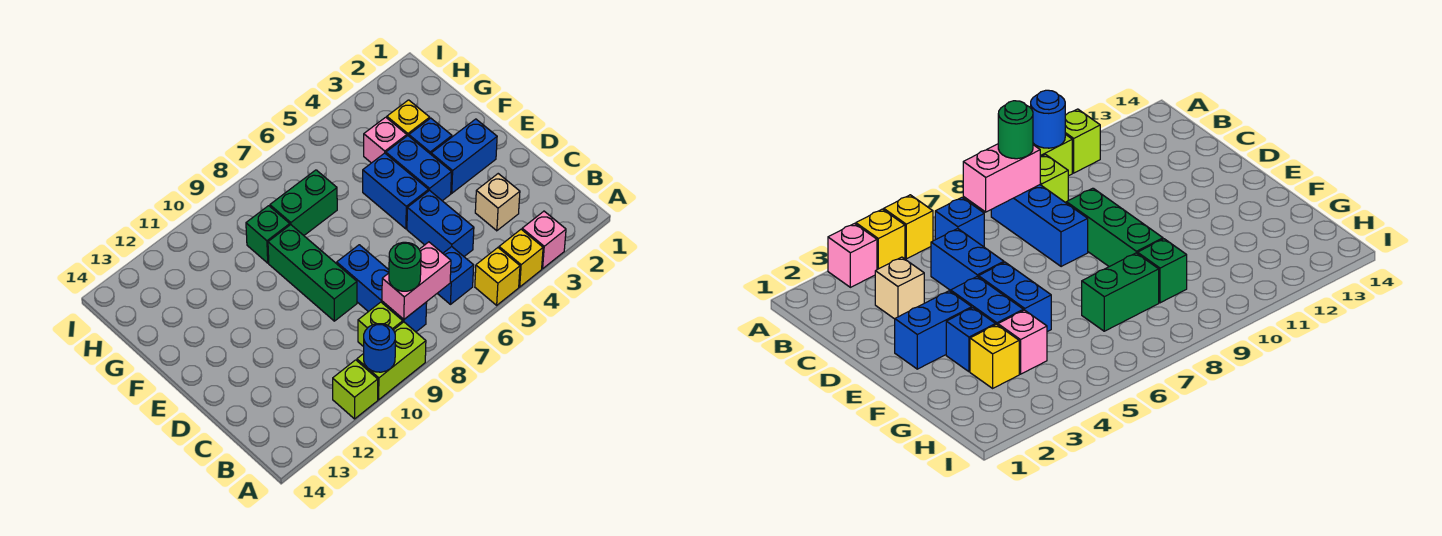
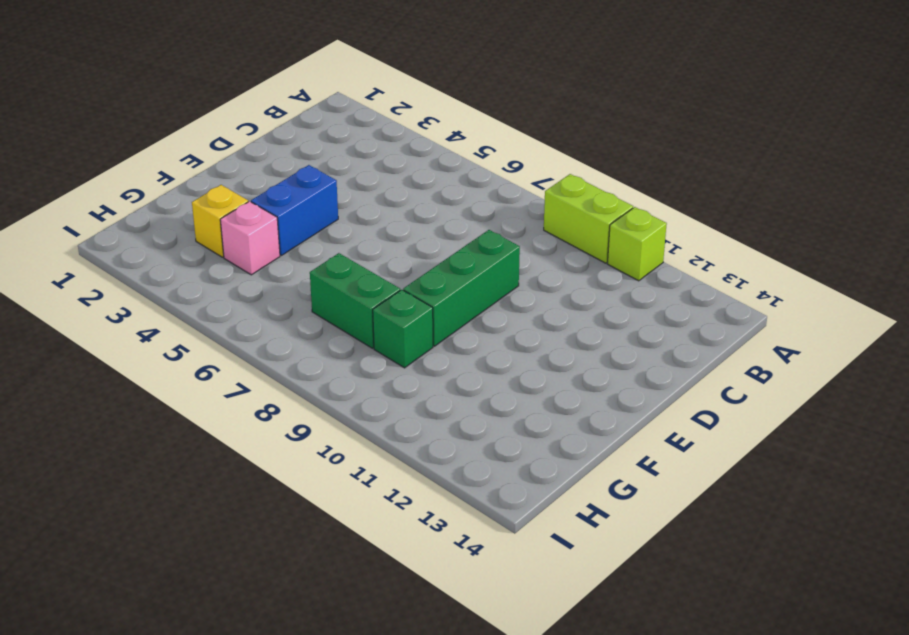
none -> pink brick A3 level 1
none -> yellow brick A4 level 1
none -> yellow brick A5 level 1

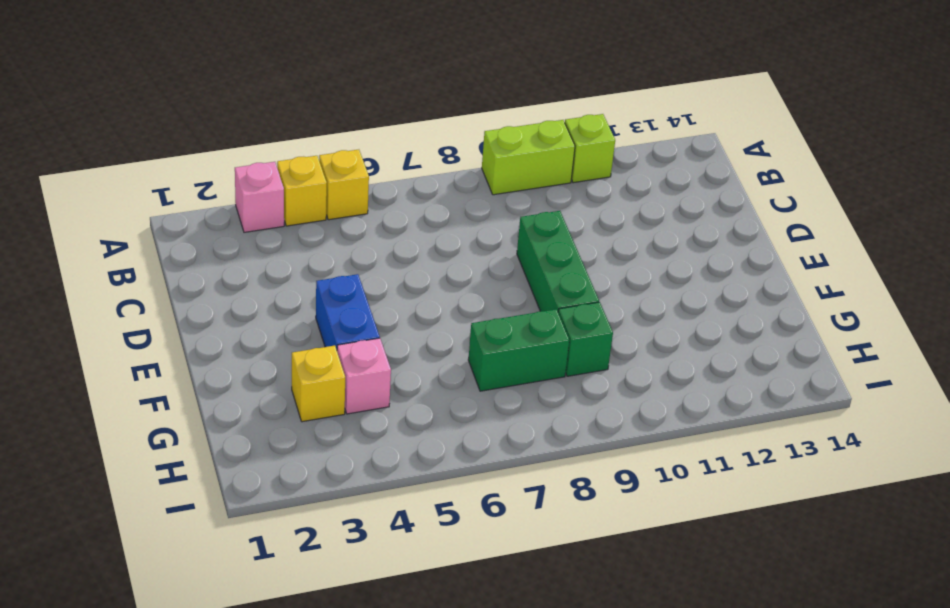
none -> blue brick B6 level 1
none -> blue brick B8:D8 level 1
none -> lime brick B9 level 1

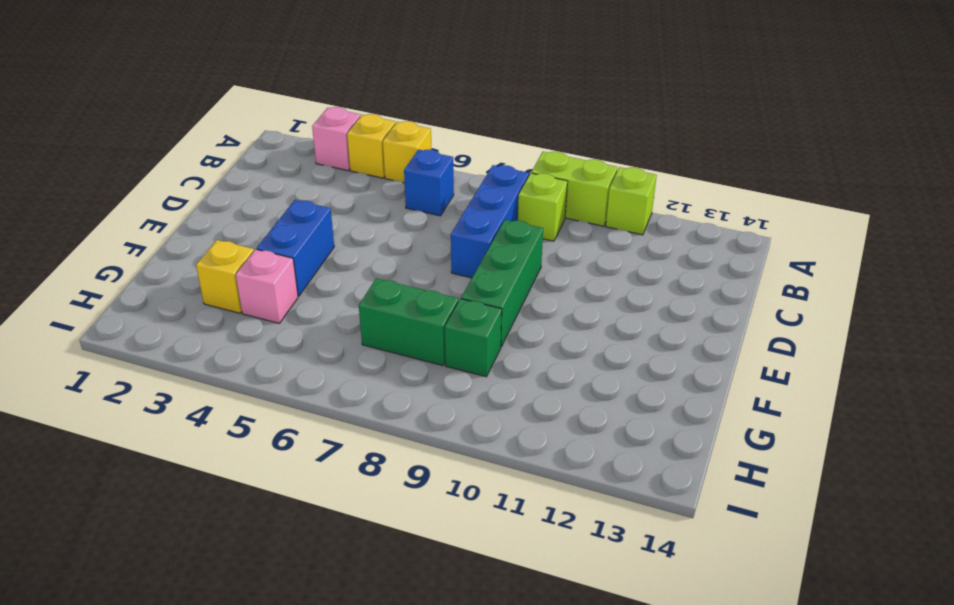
none -> tan brick C3 level 1
none -> blue brick C5:D5 level 1
none -> blue brick E2:E3 level 1

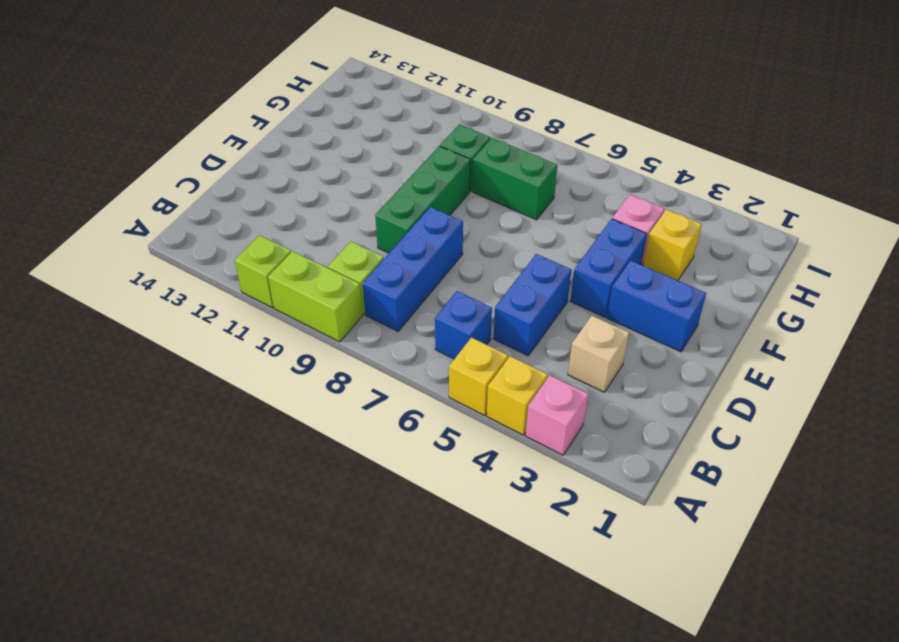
none -> blue brick E5:F5 level 1
none -> blue brick F3 level 1
none -> blue round brick A10 level 2

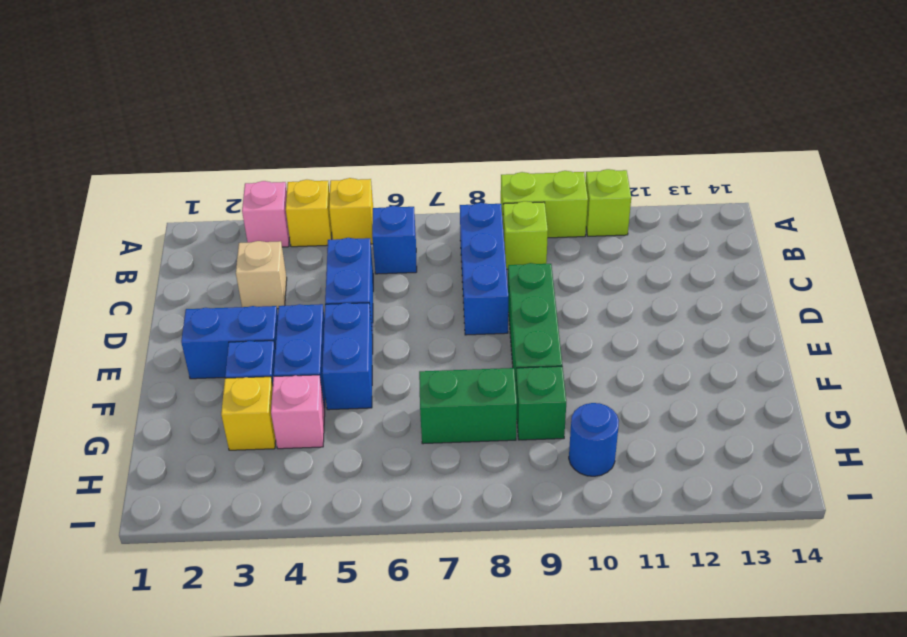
blue round brick H10 level 1 -> blue round brick A10 level 2
none -> pink brick B7:B8 level 2
none -> green round brick B8 level 3

